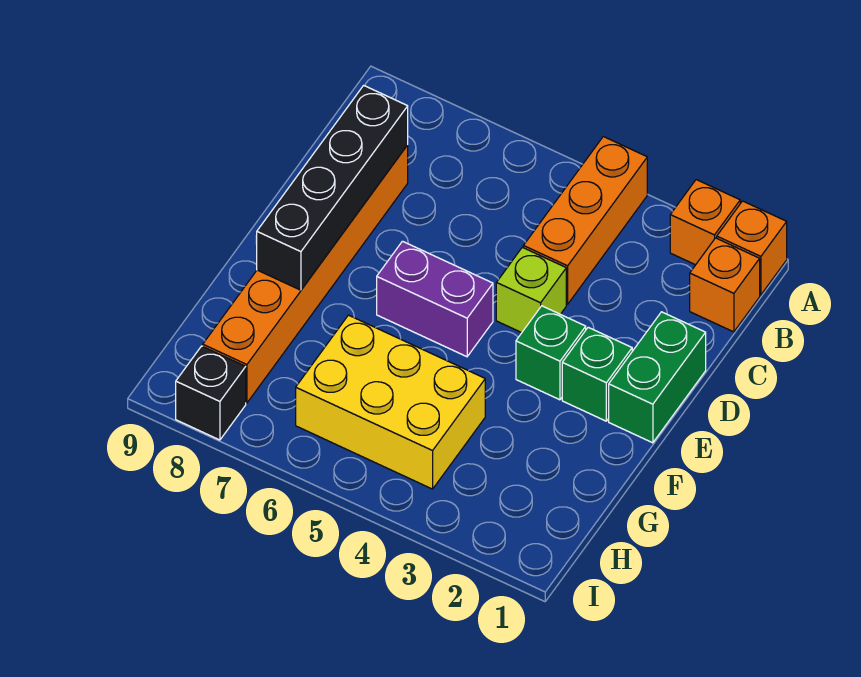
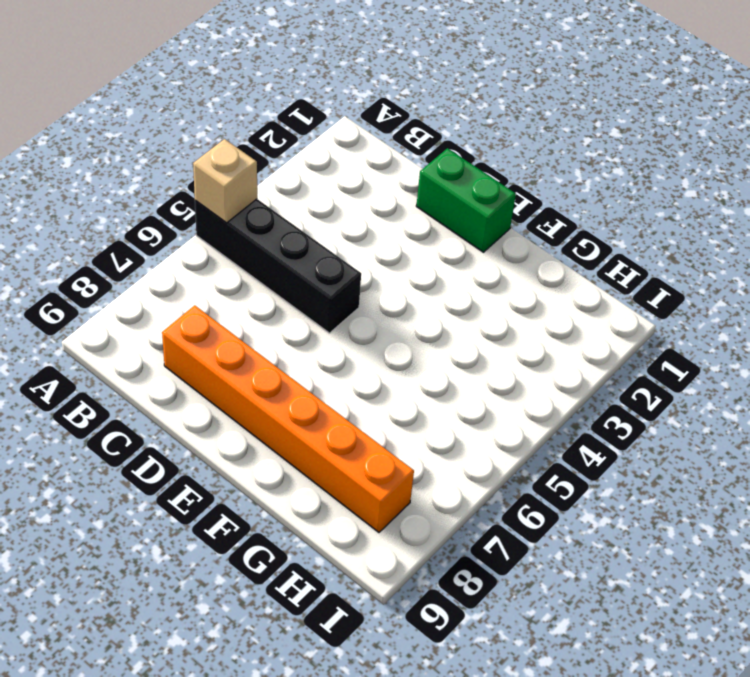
black brick A5:D5 level 1 -> black brick C8:F8 level 2
tan brick A5 level 2 -> none
none -> orange brick A1 level 1
none -> orange brick A2 level 1
none -> orange brick A4:C4 level 1

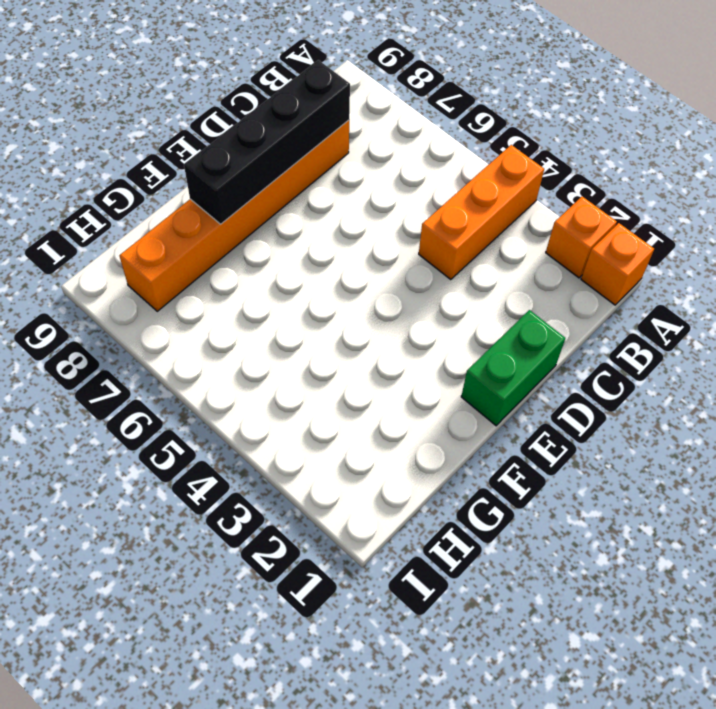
none -> orange brick B1 level 1
none -> lime brick D4 level 1
none -> green brick E2 level 1

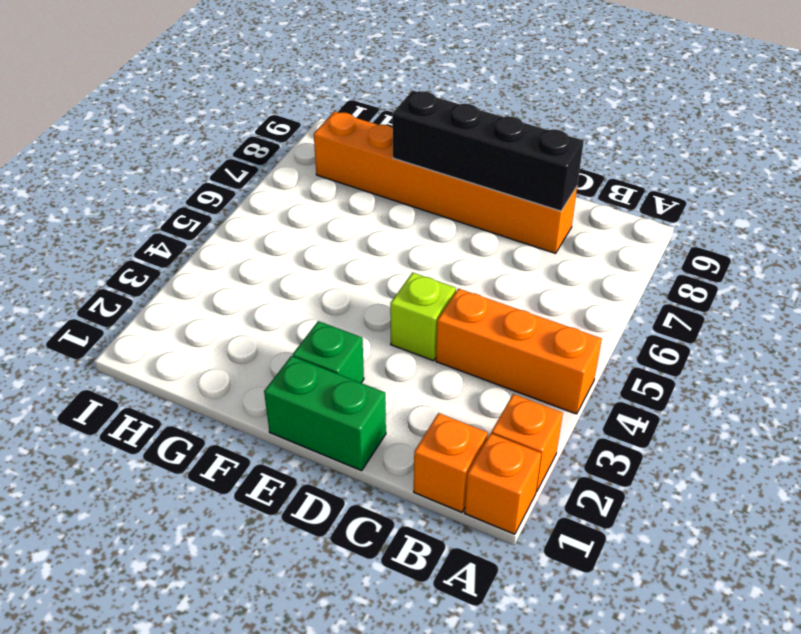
none -> green brick E3 level 1
none -> purple brick E5:E6 level 1
none -> yellow brick G4:H6 level 1

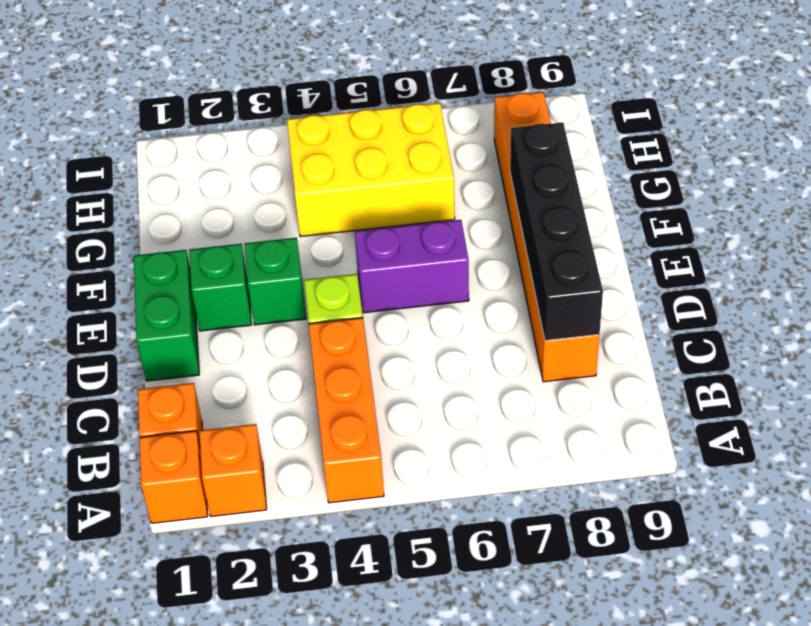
none -> black brick I8 level 1

